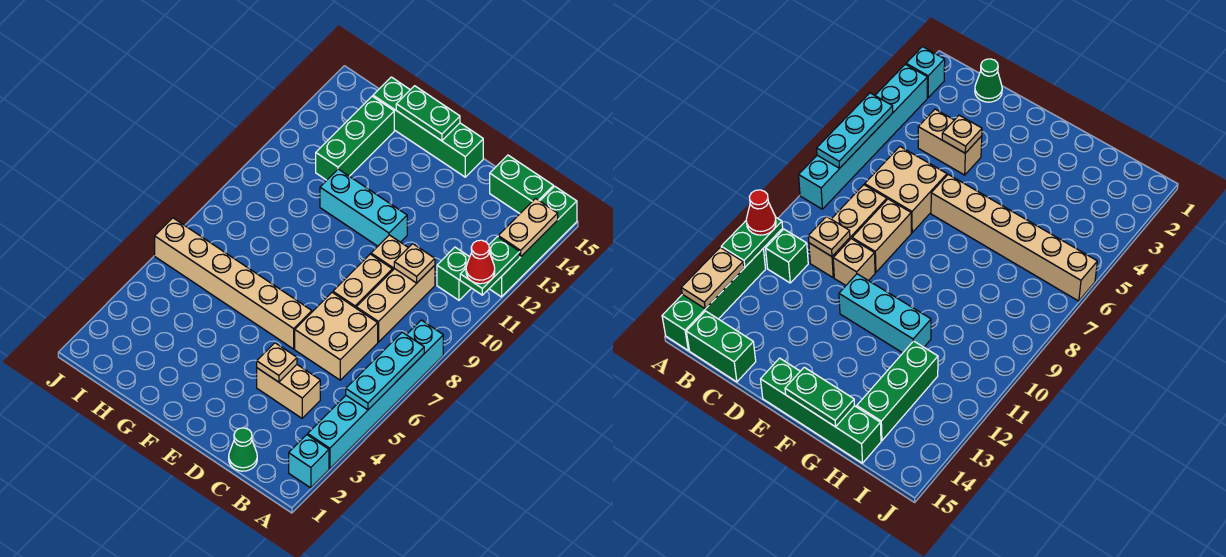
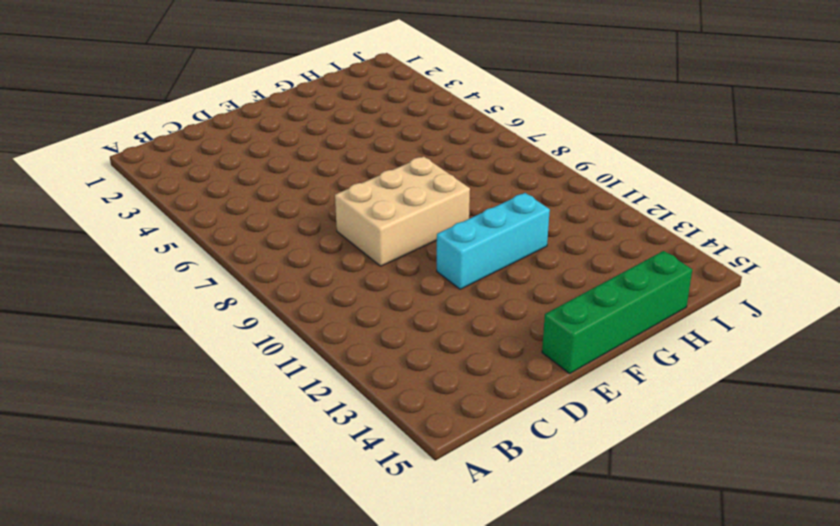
tan brick D8:F9 level 1 -> tan brick D8:D9 level 1
none -> cyan brick A2 level 1
none -> cyan brick A3:A8 level 1
none -> green brick A12:A15 level 1

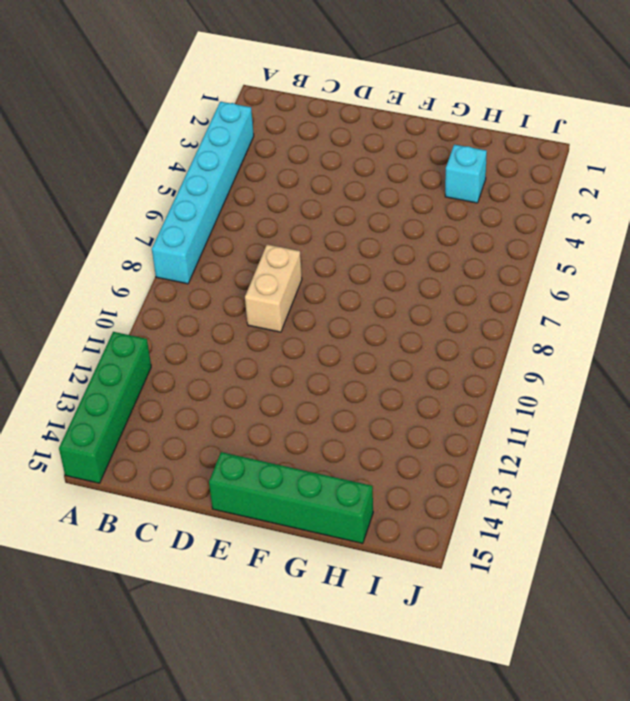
cyan brick H3 level 1 -> cyan brick A2 level 1
none -> green brick B11 level 1
none -> green brick B15:C15 level 1
none -> green cone C1 level 1

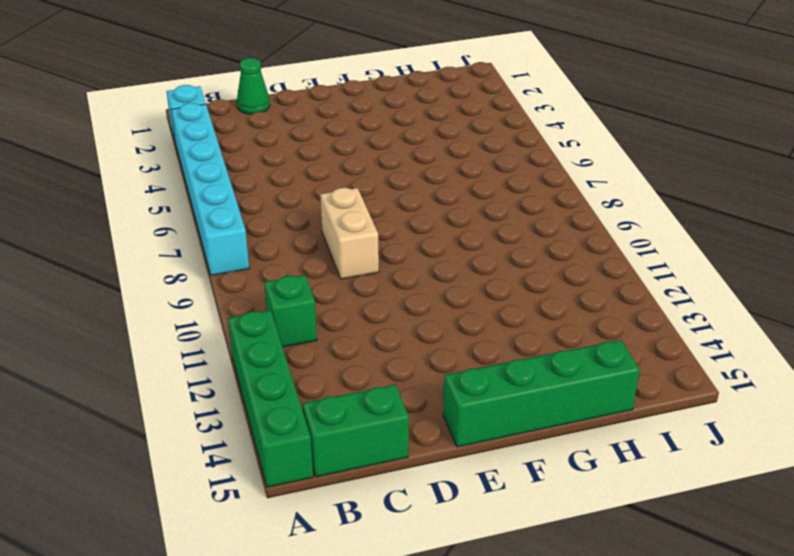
none -> tan brick C4:D4 level 1
none -> tan brick C6:D7 level 1
none -> tan brick C8:C10 level 1

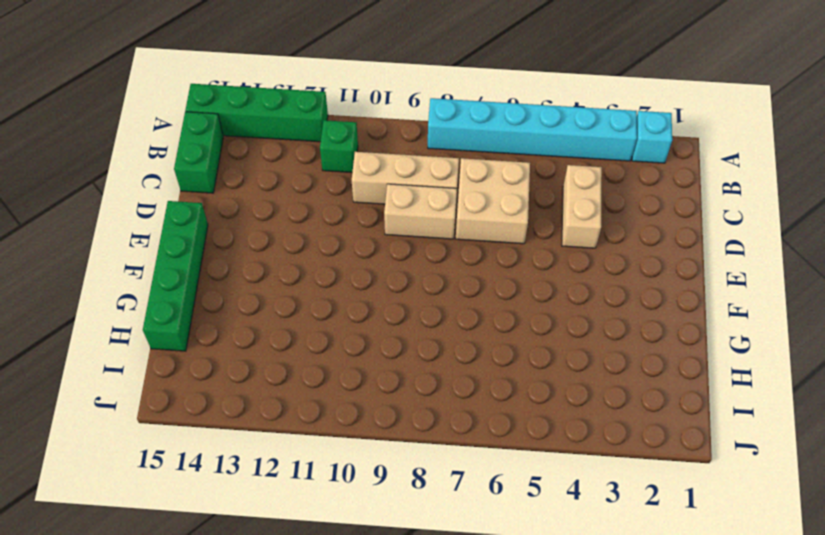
none -> green cone C1 level 1
none -> tan brick D10 level 1
none -> tan brick E6:J6 level 1

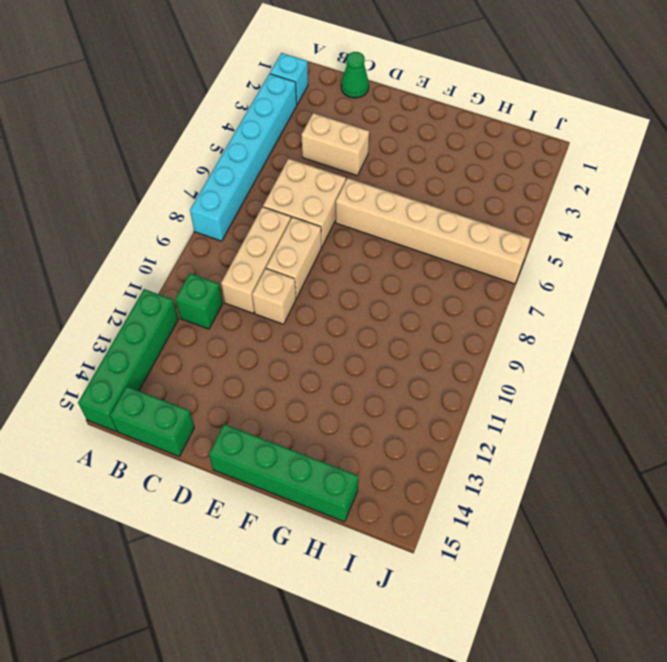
none -> cyan brick E11:G11 level 1
none -> green brick H12:H14 level 1
none -> cyan plate A5:A7 level 2

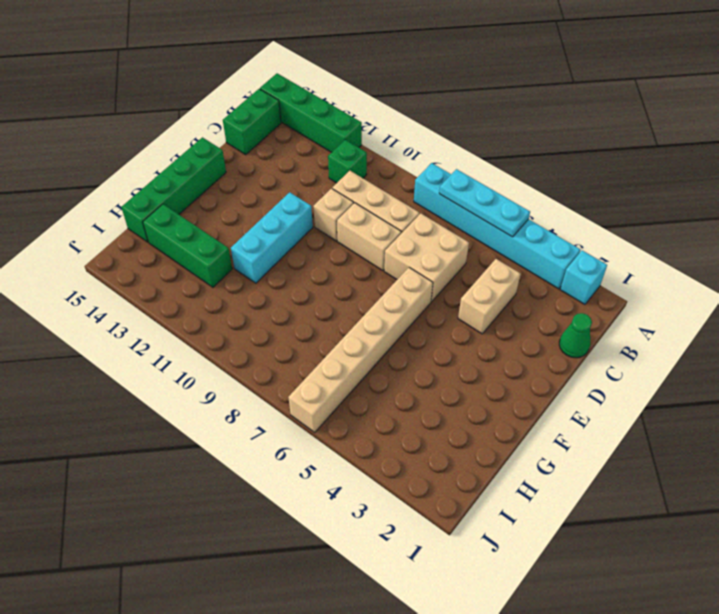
none -> green plate A11:A12 level 2
none -> tan plate A13:A14 level 2
none -> tan plate C10 level 2

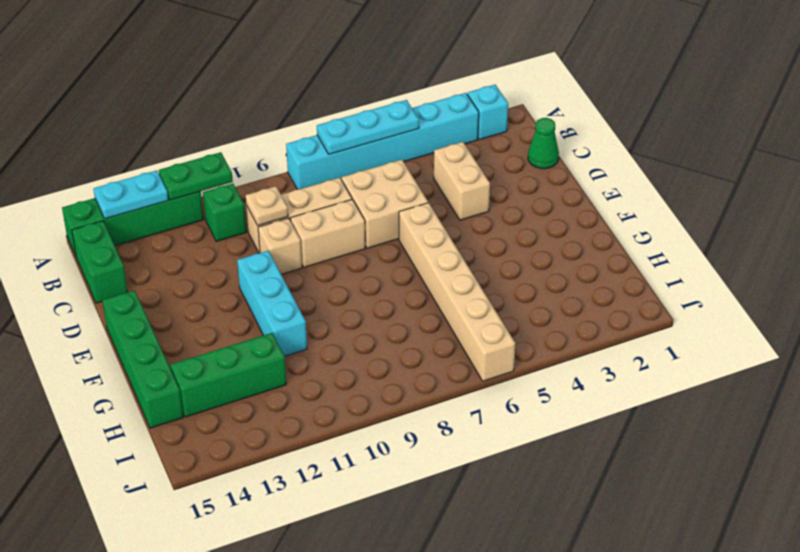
cyan plate A13:A14 level 2 -> tan plate A13:A14 level 2
none -> tan plate D4 level 2
none -> green plate F15:G15 level 2
none -> red cone A11 level 3

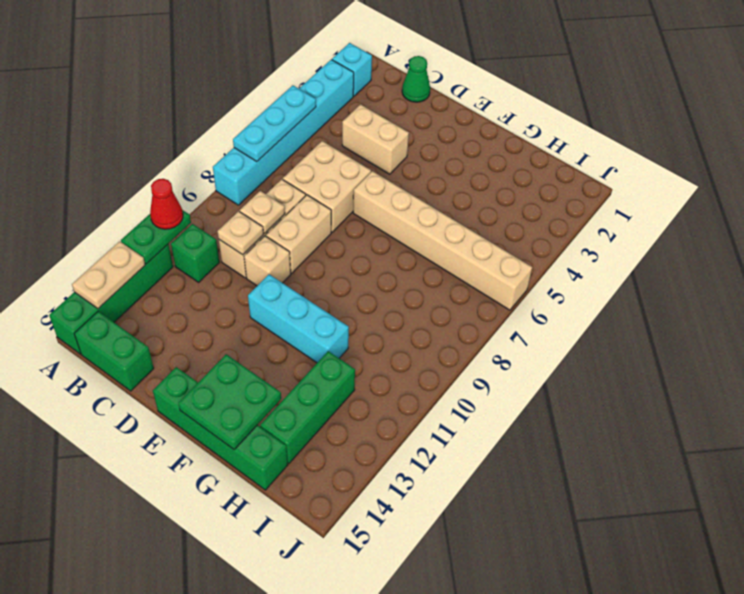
tan plate C9 level 2 -> tan plate D4 level 2
green plate F14:G15 level 2 -> green plate F15:G15 level 2

